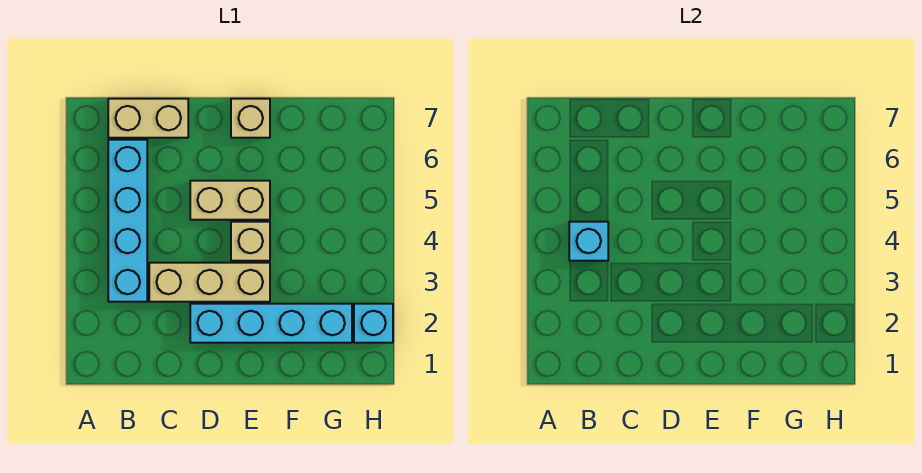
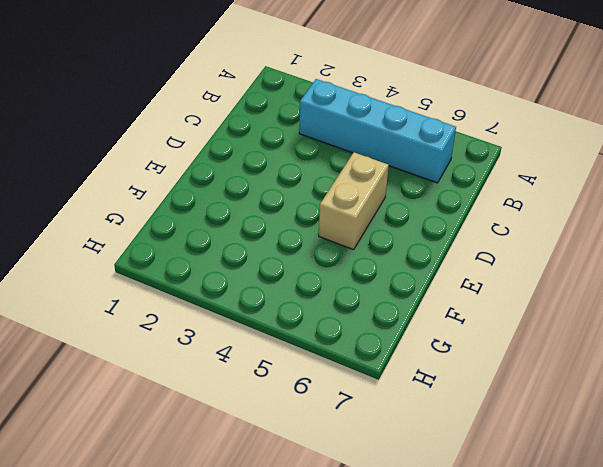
none -> tan brick B7:C7 level 1
none -> tan brick C3:E3 level 1

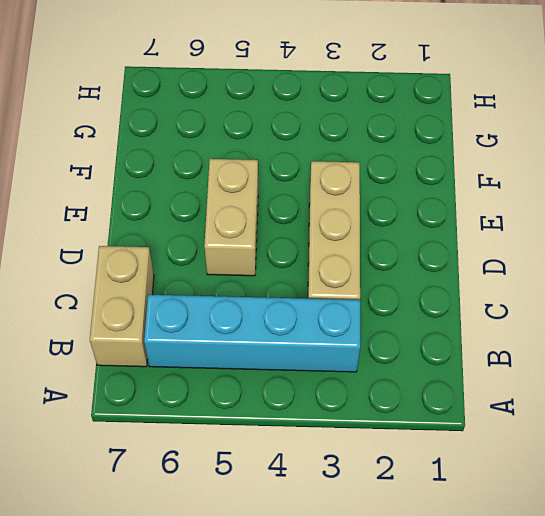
none -> cyan brick D2:G2 level 1
none -> tan brick E4 level 1

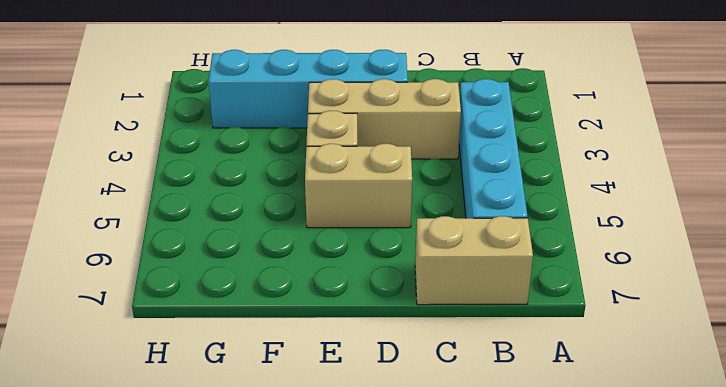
none -> tan brick E7 level 1
none -> cyan brick H2 level 1

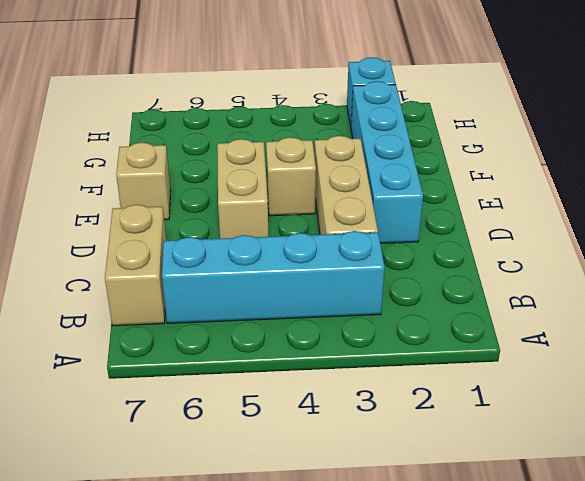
none -> cyan brick B4 level 2

